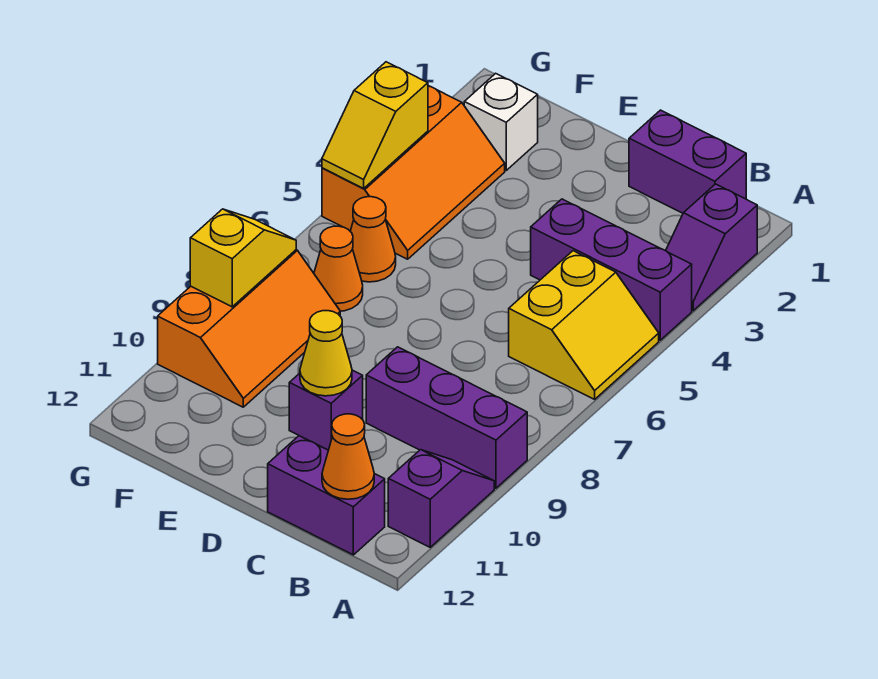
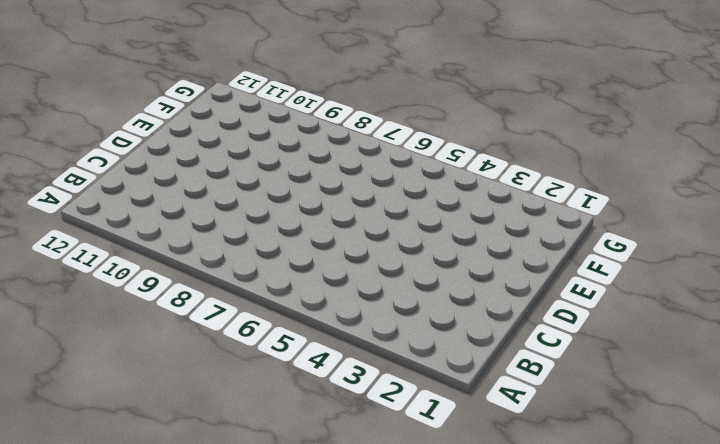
none -> purple slope A2:A3 level 1 top 2
none -> purple brick A4:C4 level 1
none -> yellow slope A5:B6 level 1 top B

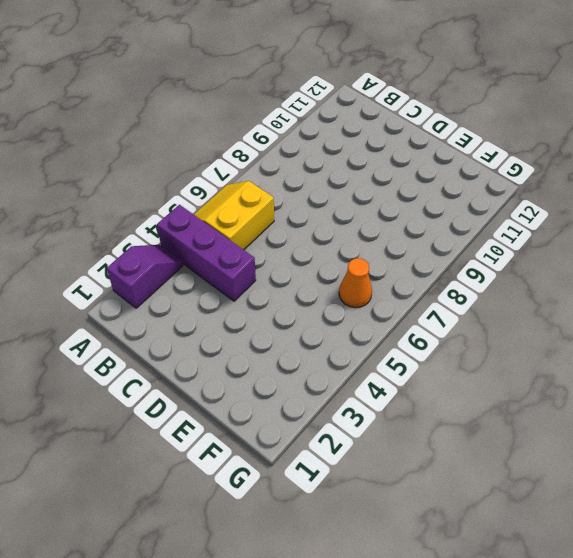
none -> purple brick A9:C9 level 1
none -> purple slope A10:A11 level 1 top 11
none -> purple brick B1:C1 level 1

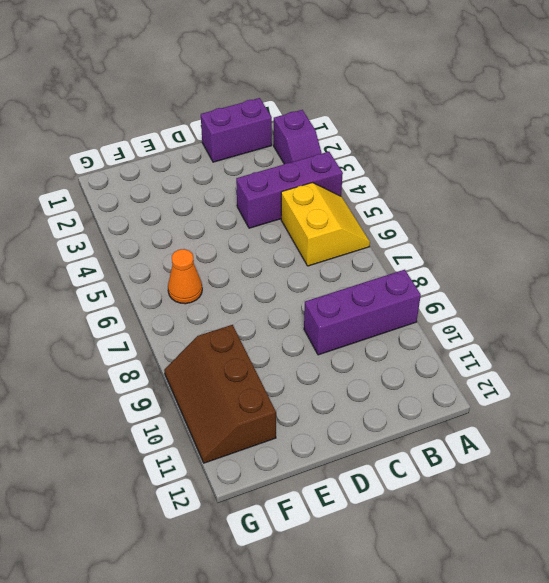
brown slope F9:G11 level 1 top F -> orange slope F8:G10 level 1 top G
none -> purple slope A10:A11 level 1 top 11
none -> purple brick B12:C12 level 1
none -> purple brick D10 level 1

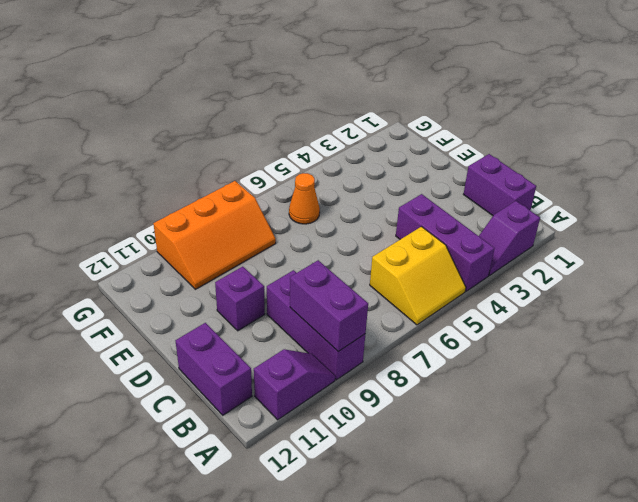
purple brick A9:B9 level 2 -> none
none -> white brick F2 level 1
none -> orange slope F3:G5 level 1 top G
none -> orange cone F7 level 1

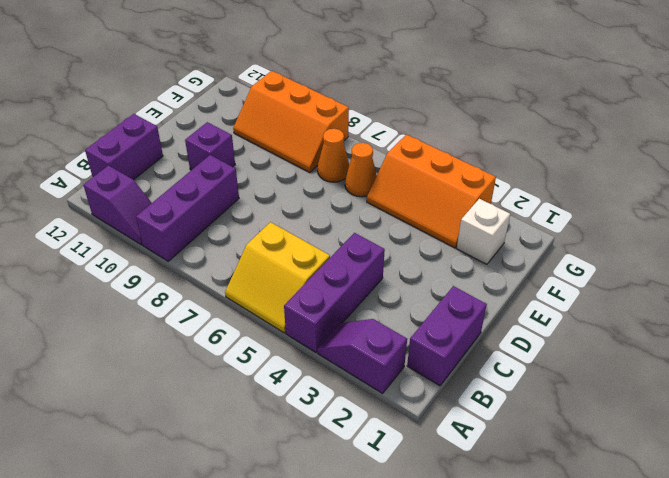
none -> orange cone B12 level 2
none -> yellow cone D10 level 2
none -> yellow slope G4:G5 level 2 top 4

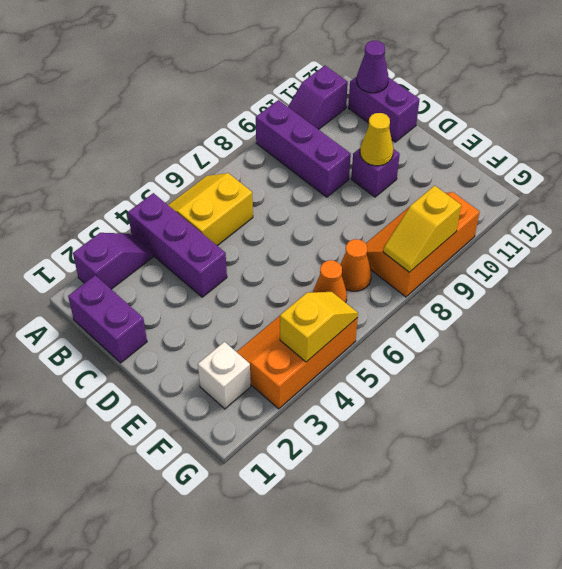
purple cone B12 level 2 -> orange cone B12 level 2

